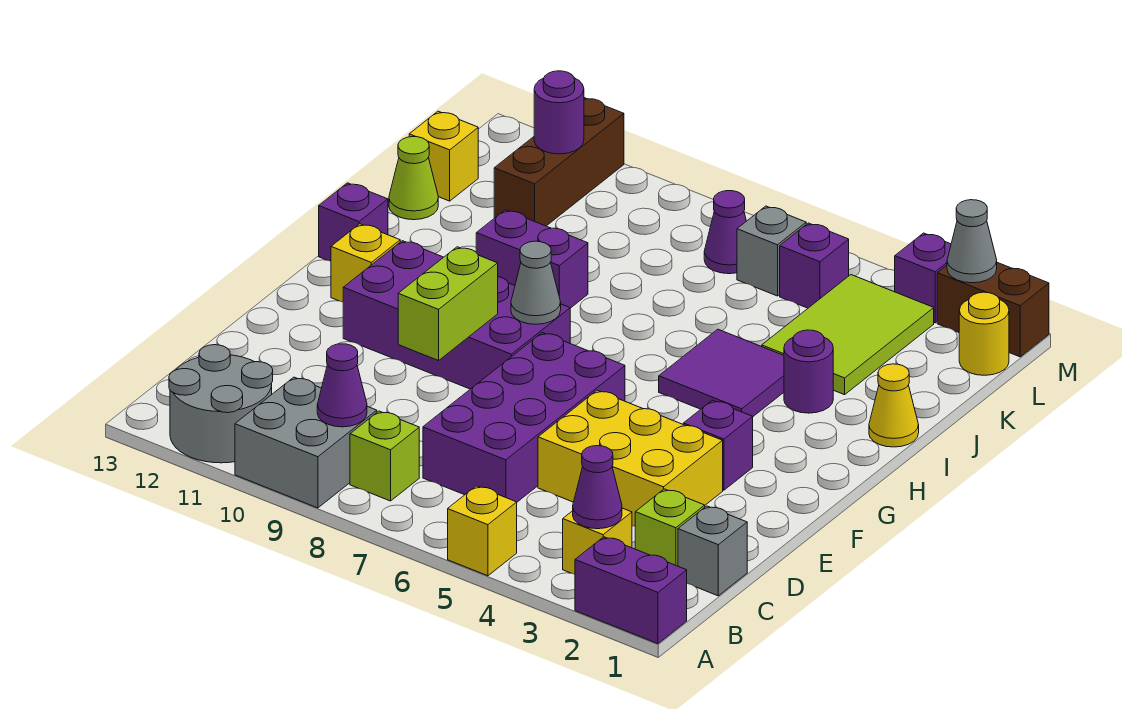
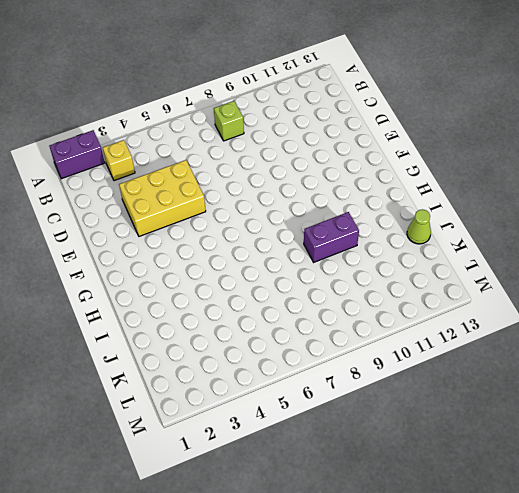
none -> yellow brick A5 level 1
none -> grey brick A9:B10 level 1
none -> grey round brick A11:B12 level 1
none -> grey brick C1 level 1

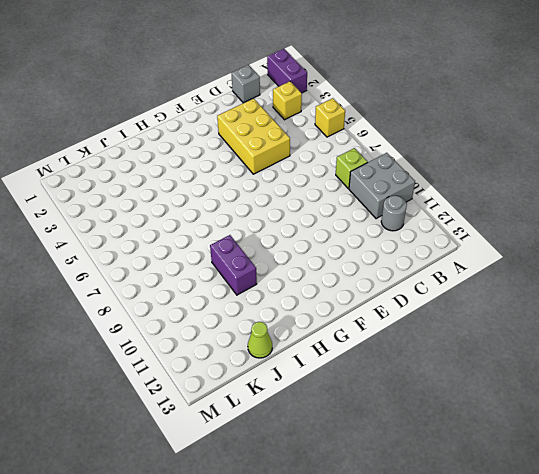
grey round brick B11 level 1 -> grey round brick A11:B12 level 1
none -> lime brick C2 level 1
none -> purple brick C6:F7 level 1
none -> purple brick F3 level 1
none -> purple brick F8:G11 level 1

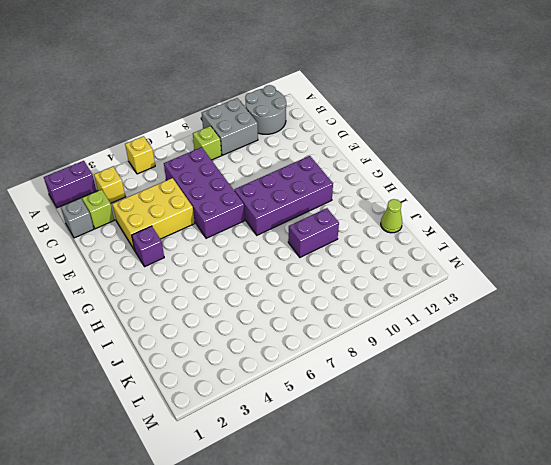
none -> yellow brick G12 level 1
none -> purple tile H4:I5 level 1
none -> purple brick H13 level 1
none -> yellow cone I1 level 1

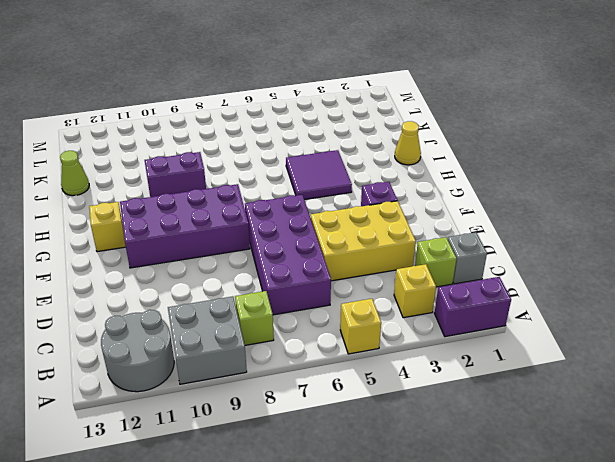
none -> purple brick H13 level 1
none -> purple round brick I3 level 1
none -> lime tile J3:L4 level 1
none -> brown brick K11:M11 level 1

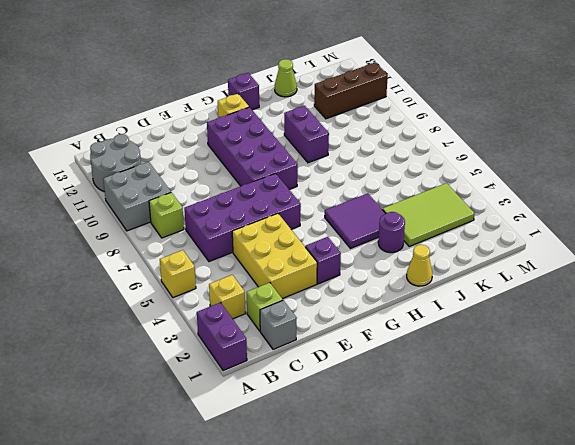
none -> yellow brick K13 level 1
none -> yellow round brick L1 level 1
none -> purple brick L5 level 1
none -> grey brick L6 level 1

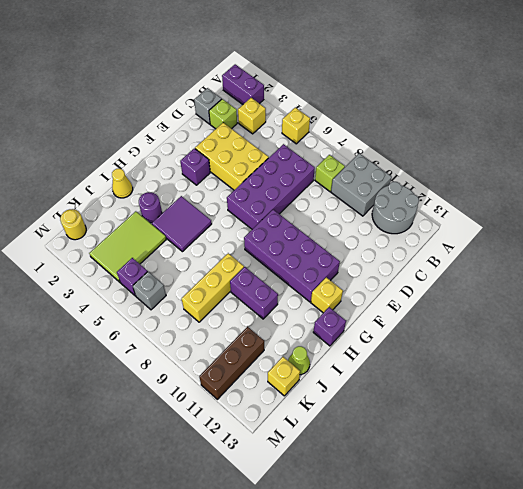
yellow brick I8:K8 level 1 -> none
none -> purple cone L7 level 1
none -> brown brick M1:M2 level 1
none -> purple brick M3 level 1
none -> purple cone B3 level 2

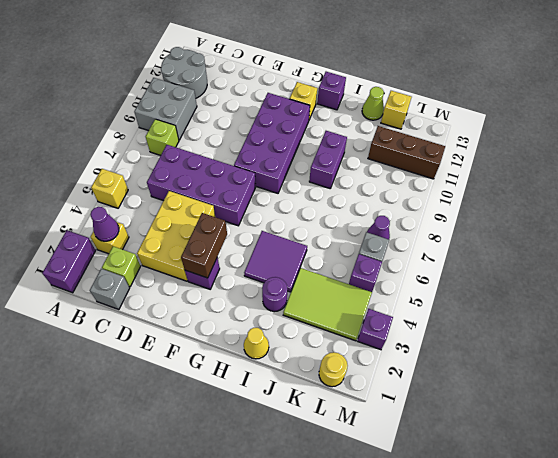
brown brick F3:F4 level 2 -> brown brick M1:M2 level 1
none -> purple cone B9 level 2
none -> lime brick E9:F9 level 2
none -> grey cone G8 level 2
none -> purple round brick L11 level 2

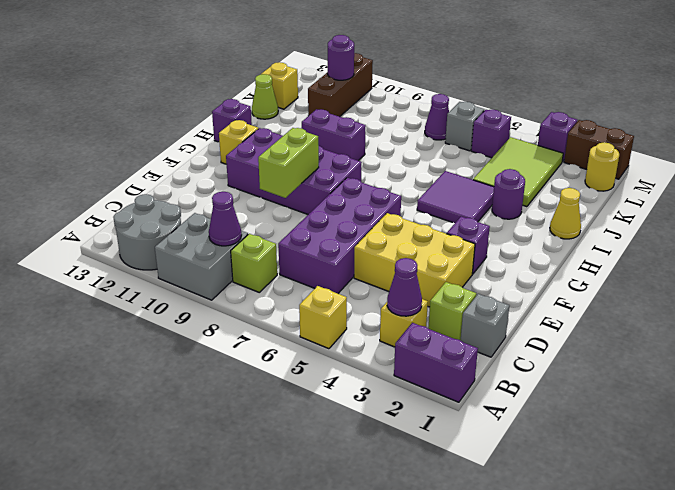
none -> grey cone G8 level 2
none -> grey cone M2 level 2

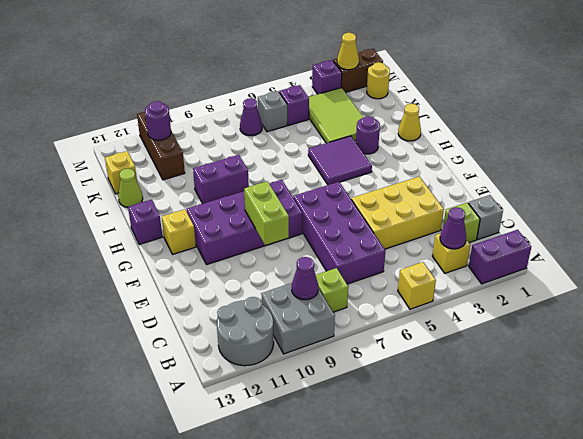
yellow cone M2 level 2 -> grey cone M2 level 2
none -> purple brick F3 level 1
none -> grey cone G8 level 2

